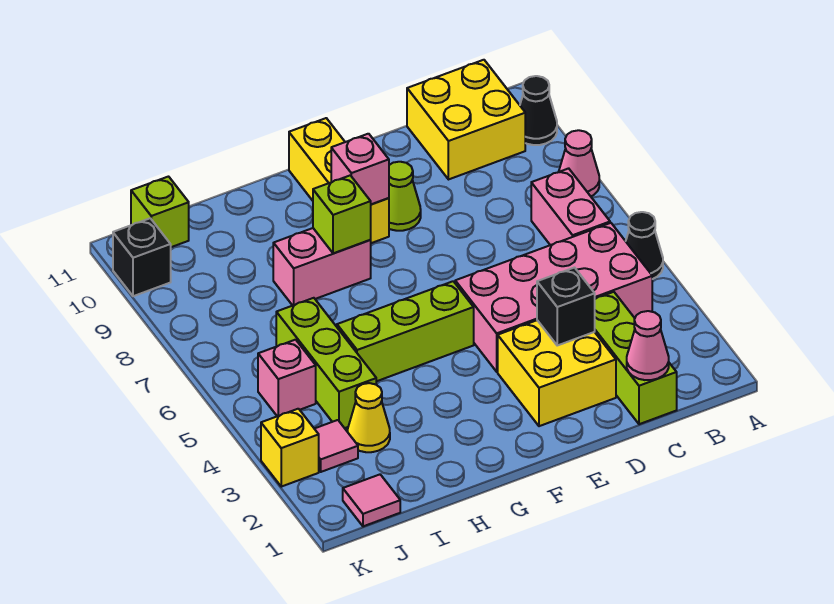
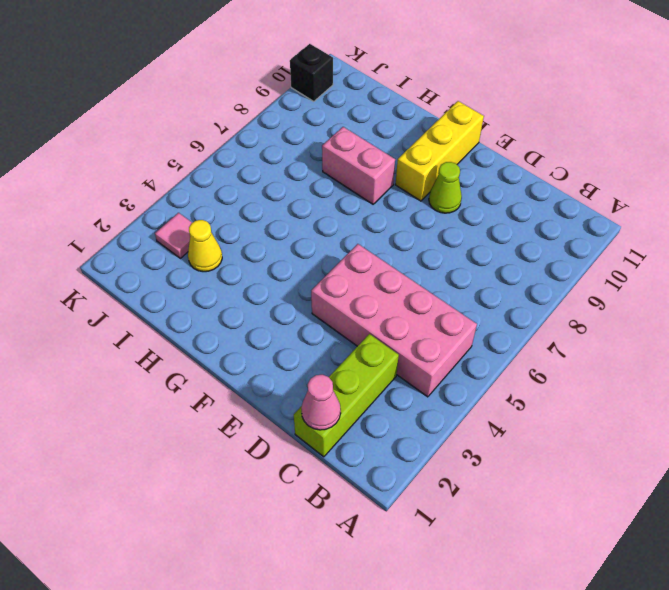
none -> black cone A5 level 1
none -> pink cone A8 level 1
none -> black cone A10 level 1

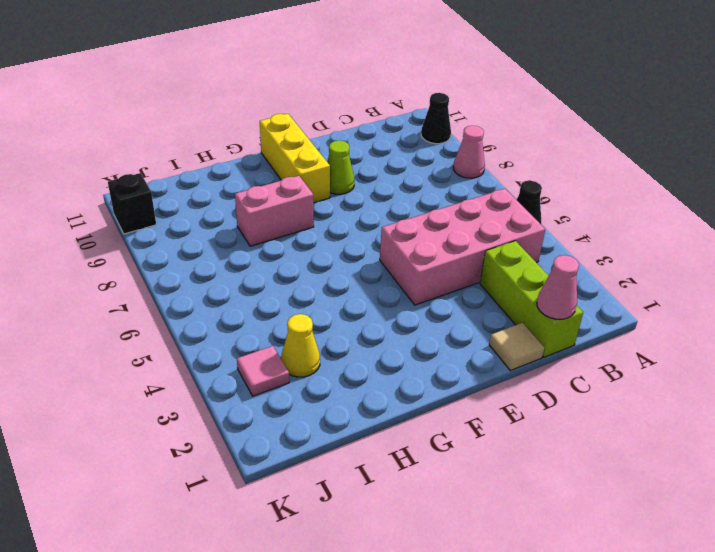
tan tile D1 level 1 -> none
none -> pink brick B6:B7 level 1
none -> yellow brick B10:C11 level 1
none -> yellow brick D2:E3 level 1

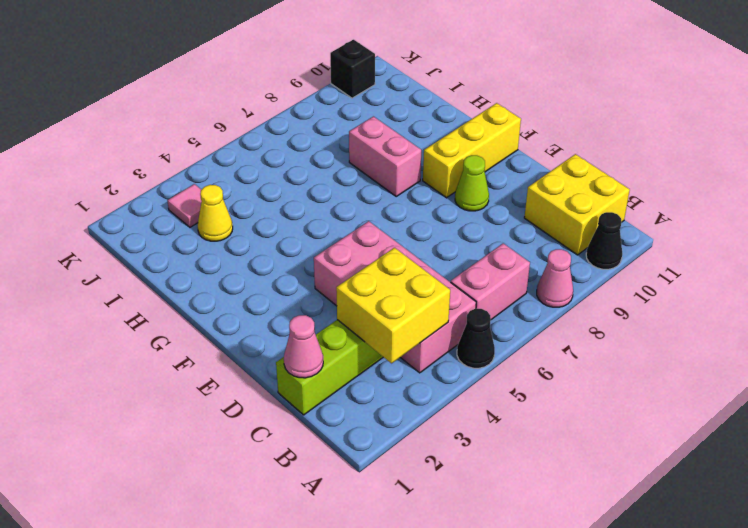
yellow brick B3:C4 level 2 -> yellow brick D2:E3 level 1
none -> lime brick F5:H5 level 1
none -> lime brick I4:I6 level 1
none -> pink tile J1 level 1

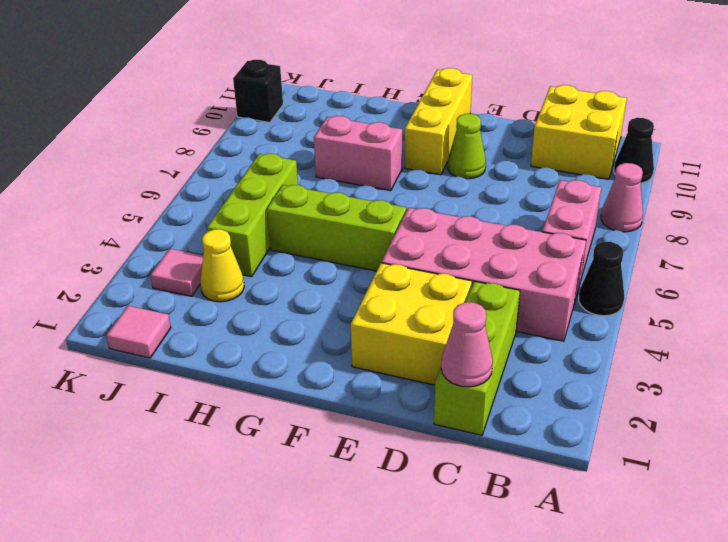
none -> pink brick J5 level 1
none -> lime brick J11 level 1
none -> yellow brick K3 level 1

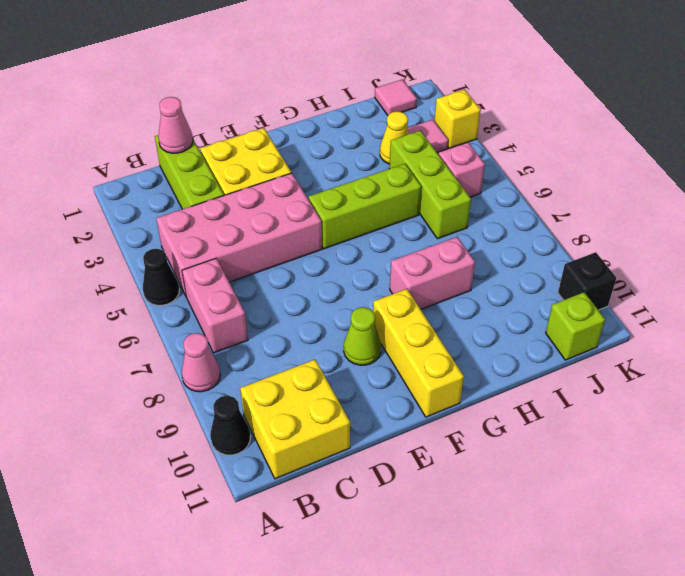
none -> black brick D3 level 2
none -> pink brick F9 level 2
none -> lime brick G8 level 2

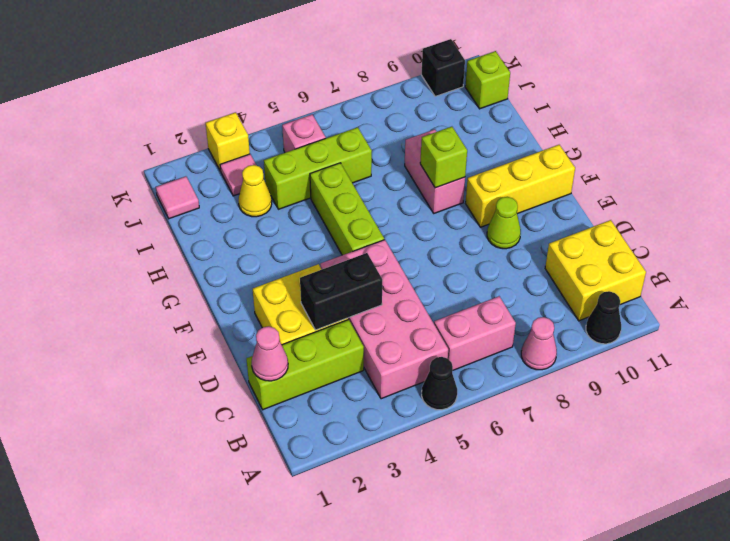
black brick D3:D4 level 2 -> black brick D3 level 2
none -> pink brick F9 level 2

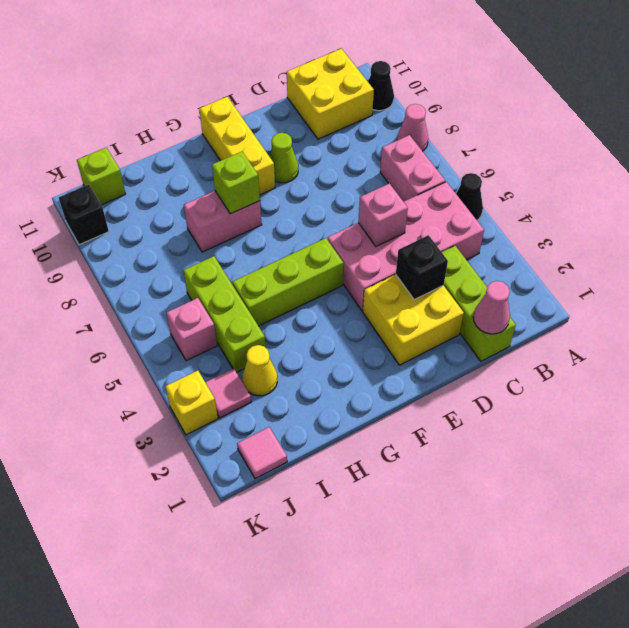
pink brick D5 level 2 -> pink brick F9 level 2

